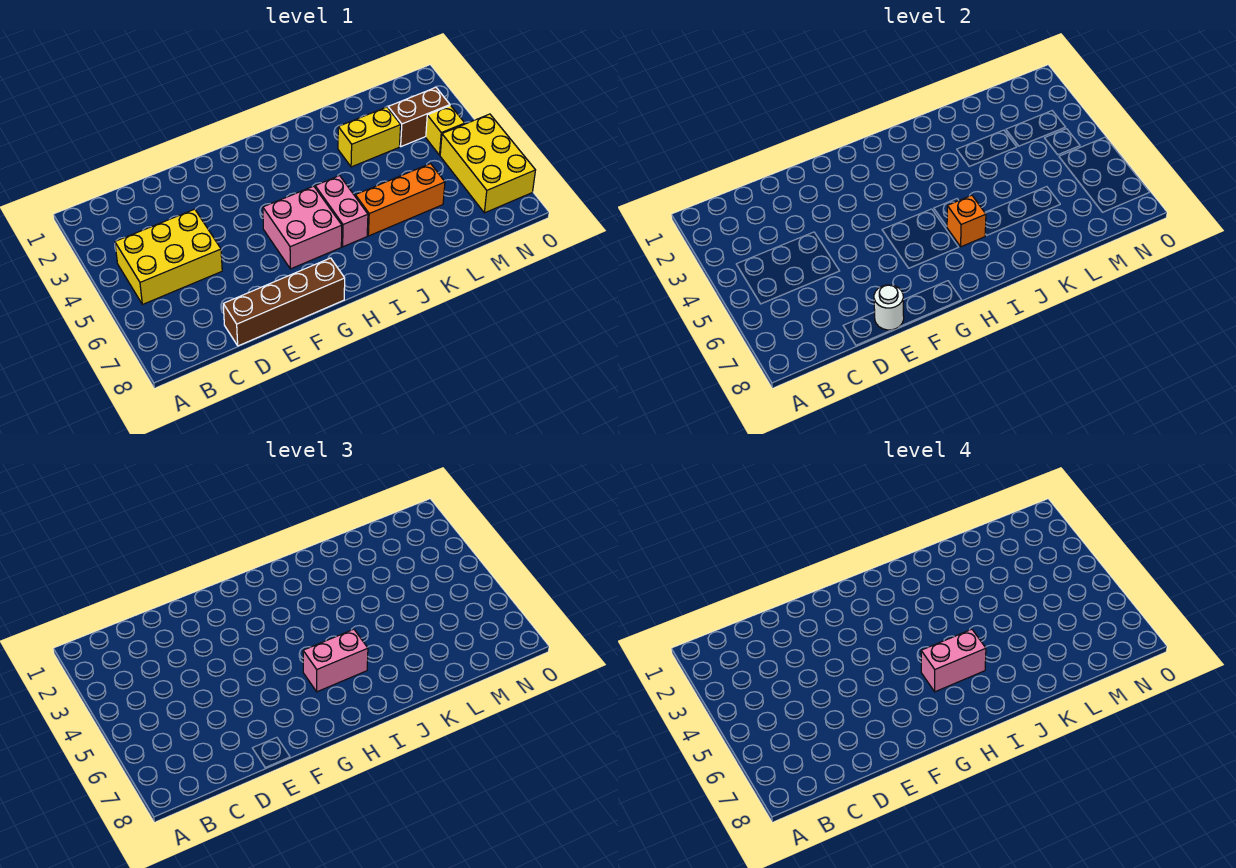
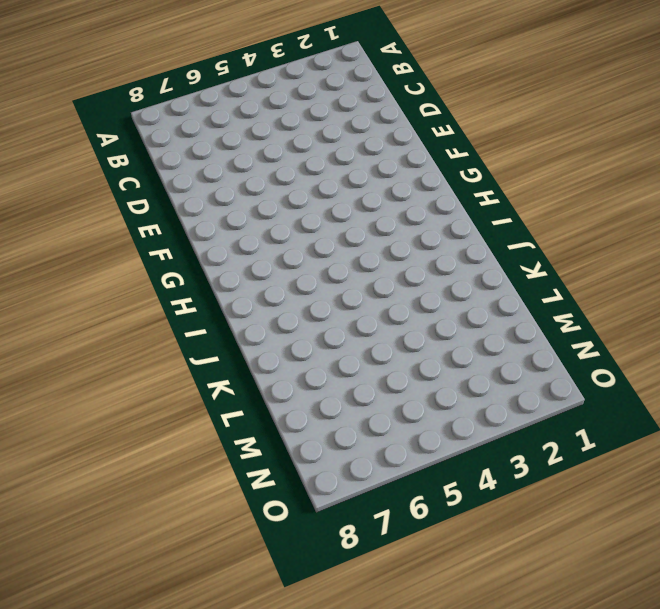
none -> yellow brick B4:D5 level 1
none -> brown brick D8:G8 level 1
none -> pink brick G5:H6 level 1

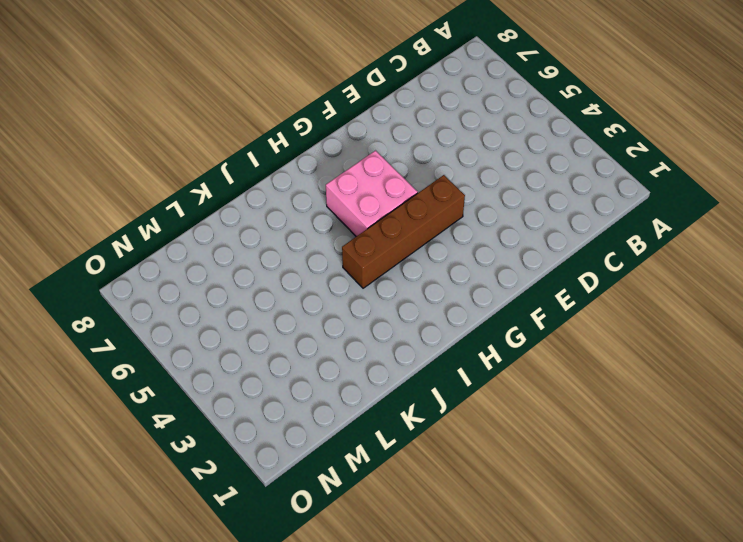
brown brick F4:I4 level 1 -> brown brick D8:G8 level 1
none -> yellow brick B4:D5 level 1
none -> pink brick I5:I6 level 1
none -> orange brick J6:L6 level 1

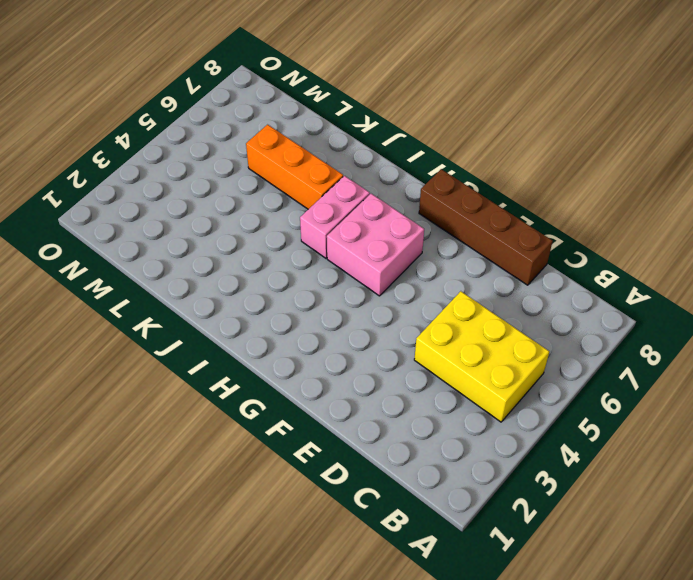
none -> yellow brick K3:L3 level 1
none -> brown brick M3:N3 level 1
none -> yellow brick N4 level 1

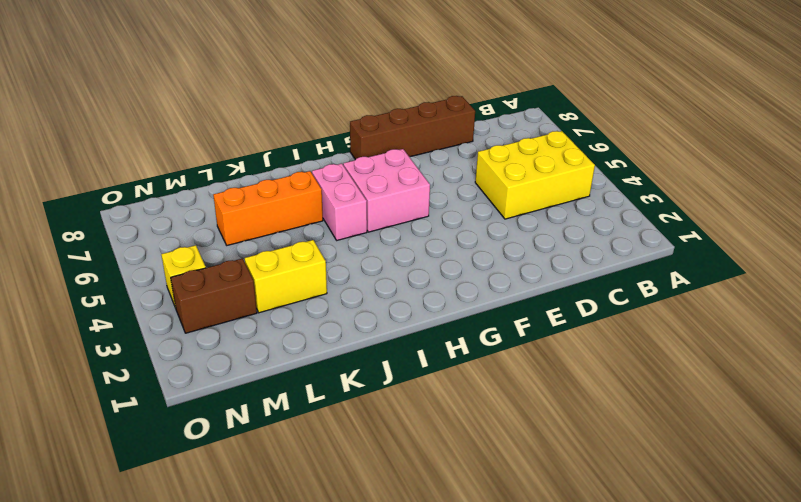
none -> yellow brick N5:O7 level 1
none -> white round brick E8 level 2
none -> orange brick I6 level 2

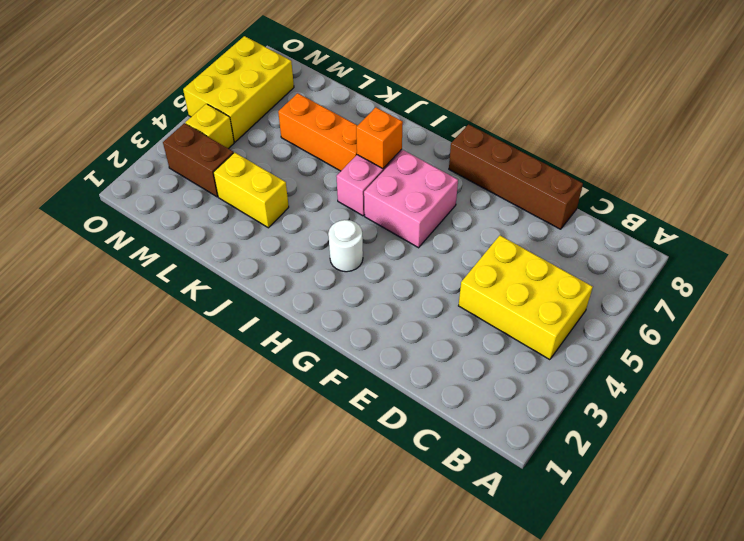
white round brick H3 level 1 -> white round brick E8 level 2
none -> pink brick H6:I6 level 3
none -> pink brick H6:I6 level 4

